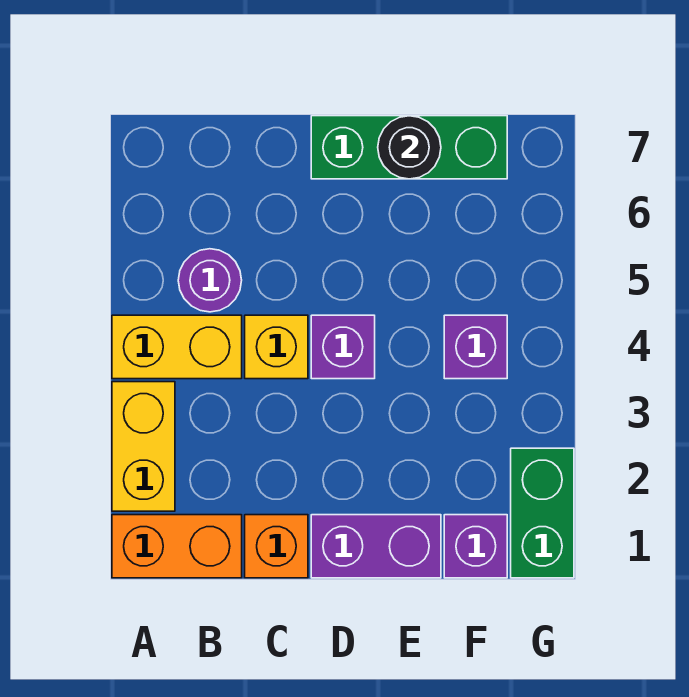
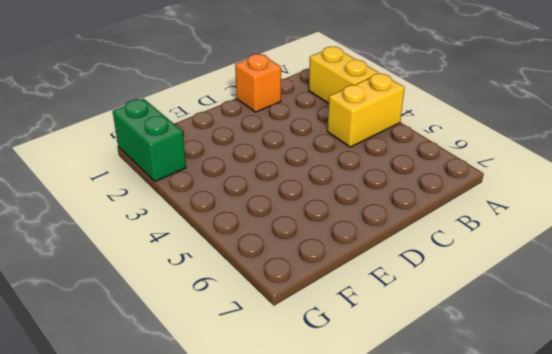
none -> orange brick A1:B1 level 1
none -> purple round brick B5 level 1
none -> yellow brick C4 level 1

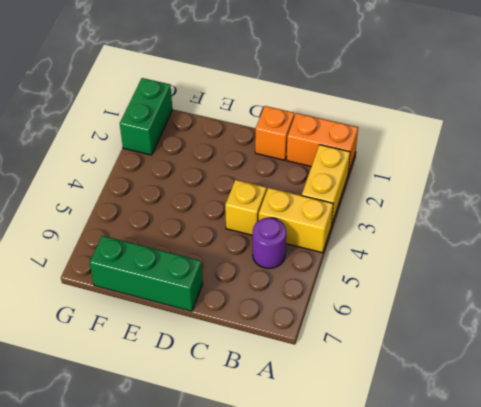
none -> purple brick D1:E1 level 1
none -> purple brick D4 level 1
none -> purple brick F1 level 1

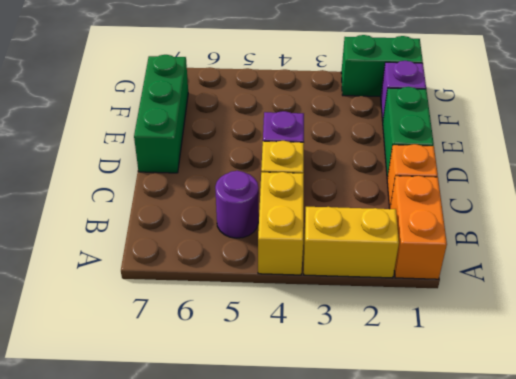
green brick D1:E1 level 1 -> purple brick D1:E1 level 1
none -> purple brick F4 level 1
none -> black round brick E7 level 2

